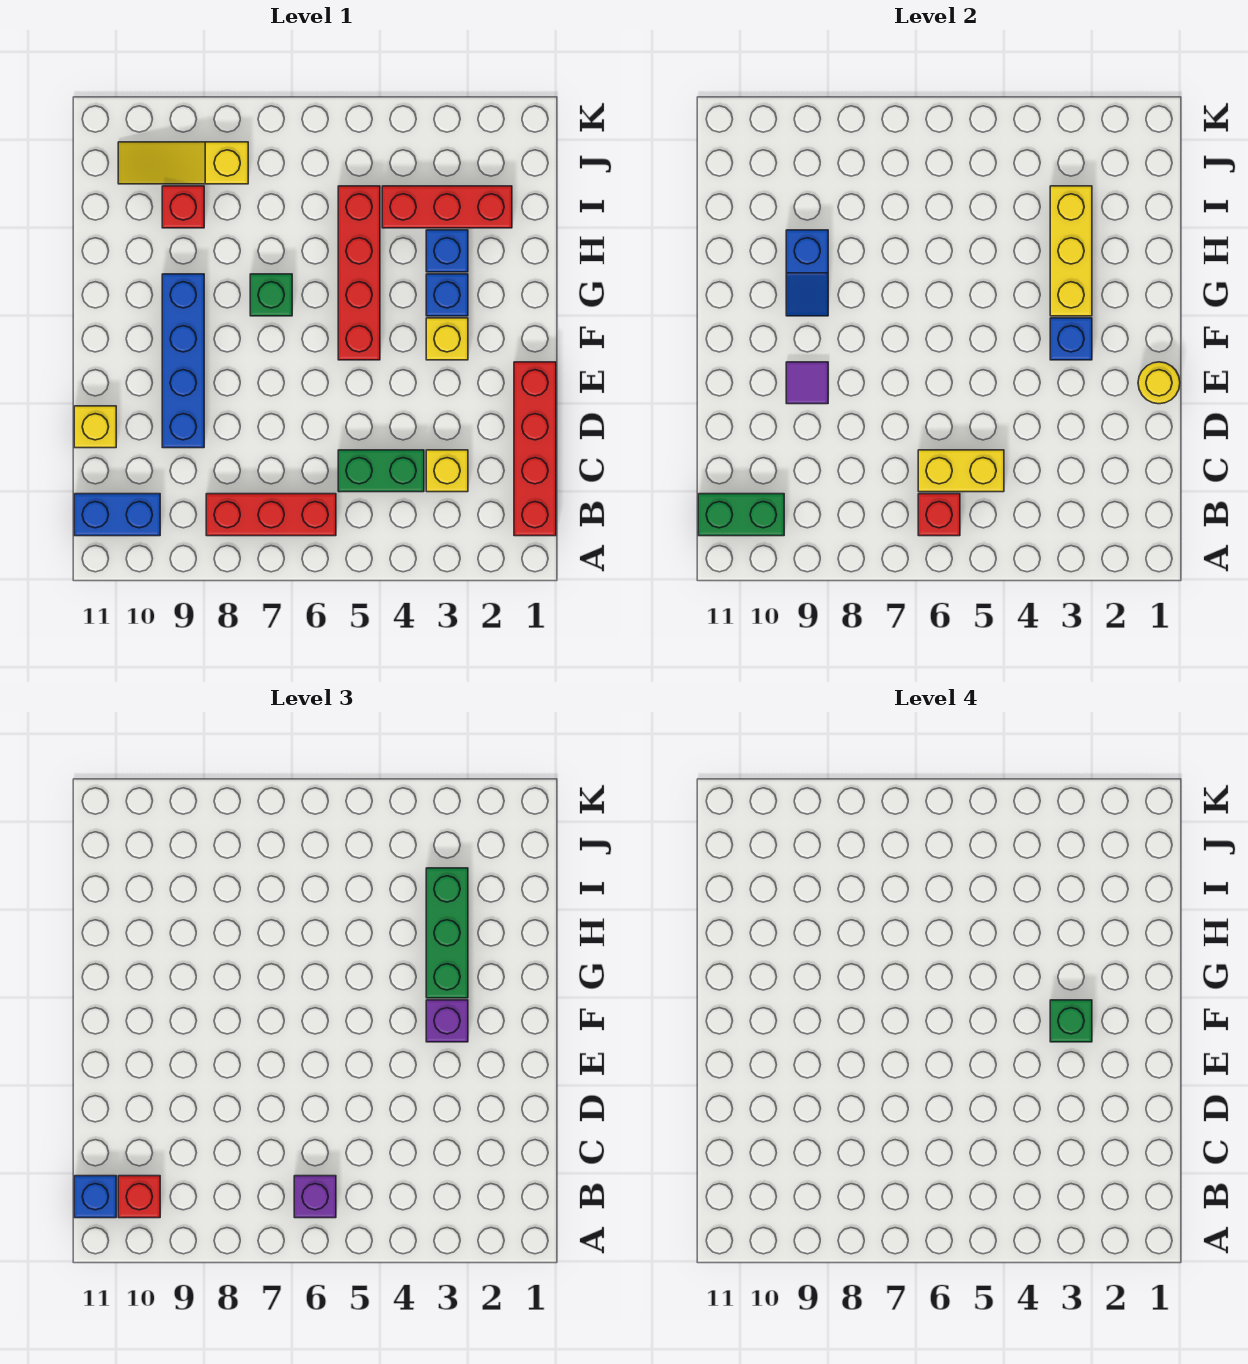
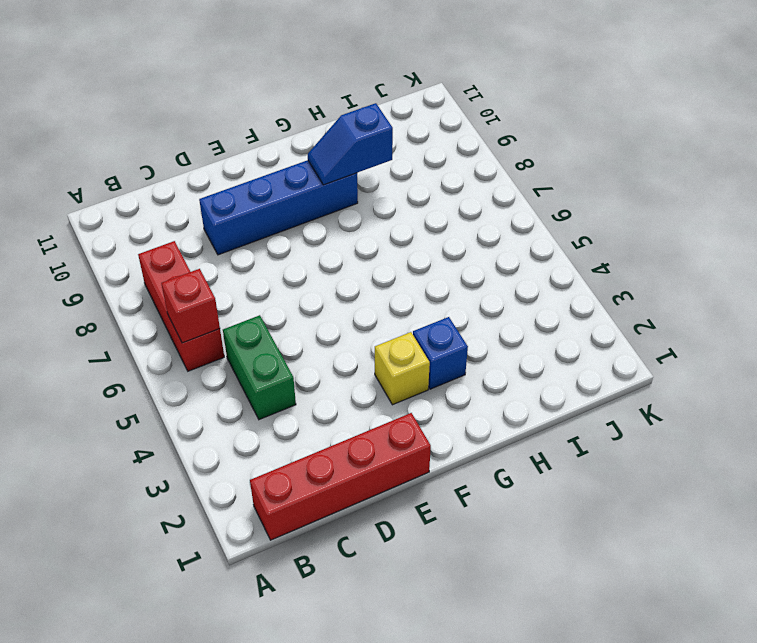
none -> blue brick B10:B11 level 1
none -> yellow brick C3 level 1
none -> yellow brick D11 level 1

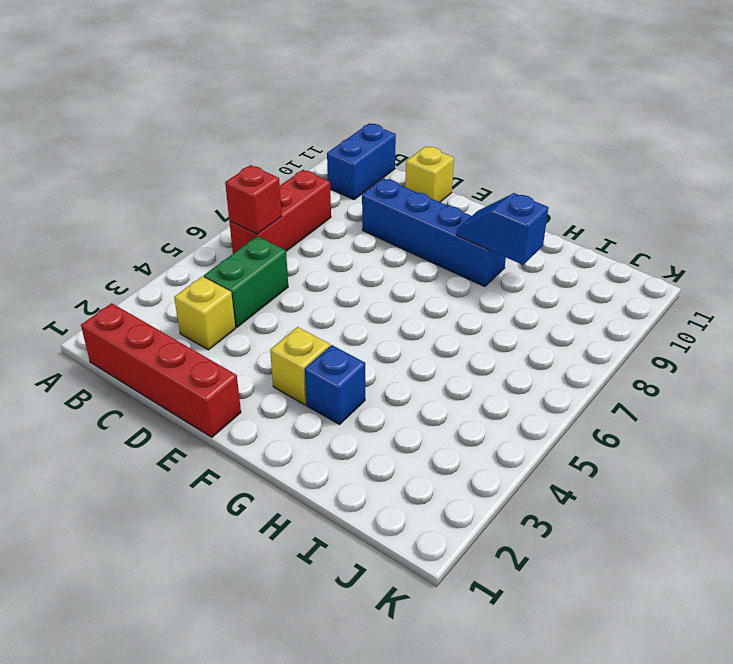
none -> red brick F5:I5 level 1
none -> green brick G7 level 1
none -> blue brick H3 level 1

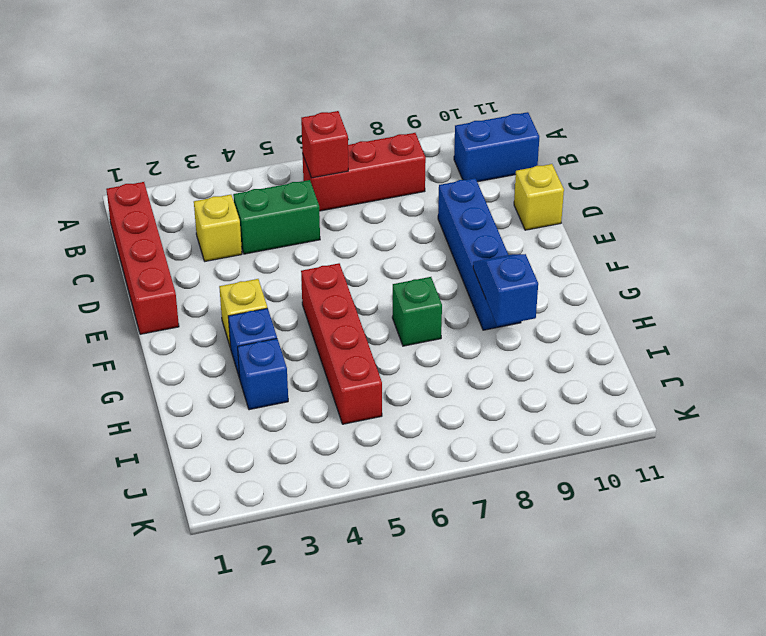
none -> red brick I2:I4 level 1
none -> red brick I9 level 1
none -> yellow slope J8:J10 level 1 top 8

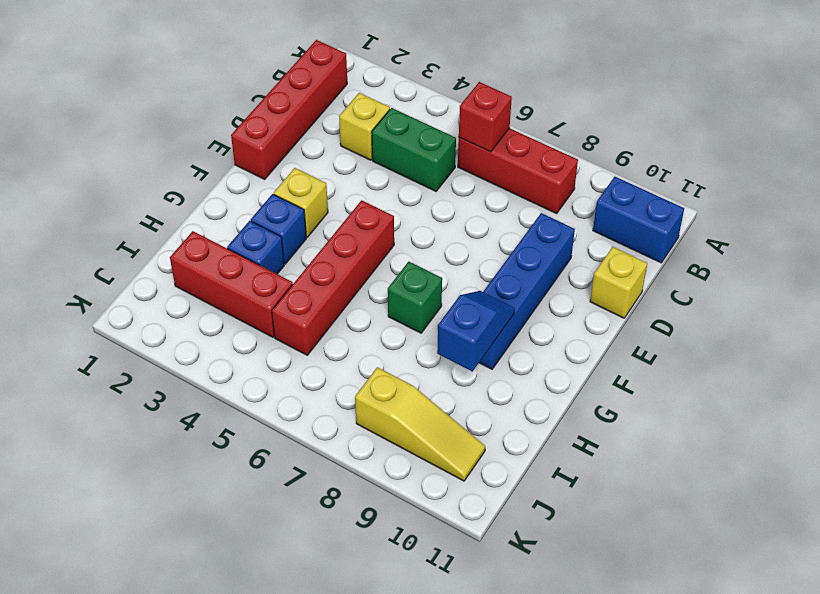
none -> red brick I9 level 1
none -> green brick B10:B11 level 2
none -> yellow brick C5:C6 level 2

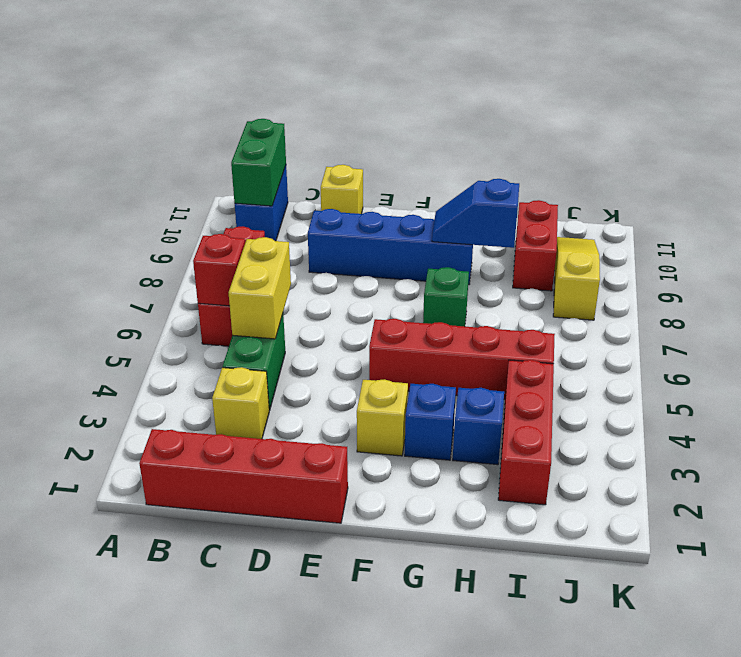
red brick I9:I10 level 1 -> red brick I9 level 1
none -> yellow round brick E1 level 2
none -> purple tile E9 level 2
none -> blue brick F3 level 2

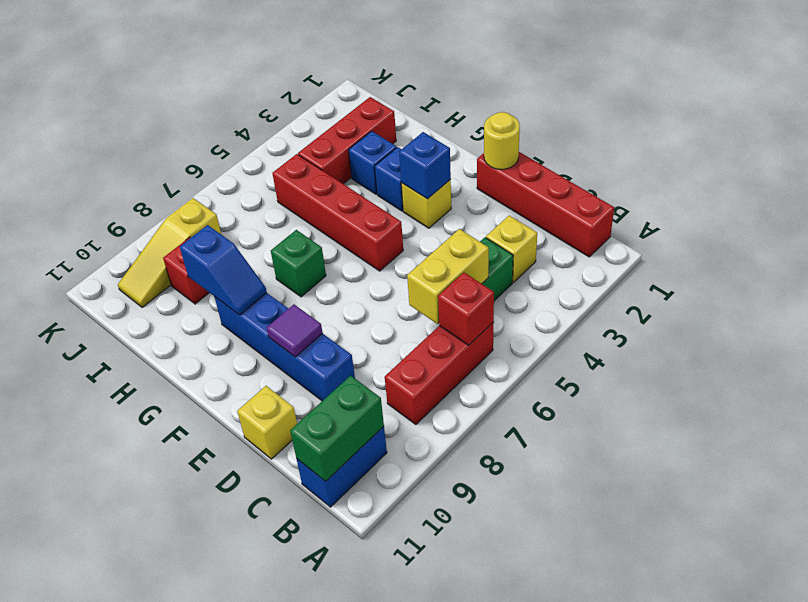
none -> yellow brick G3:I3 level 2
none -> purple brick B6 level 3
none -> red brick B10 level 3

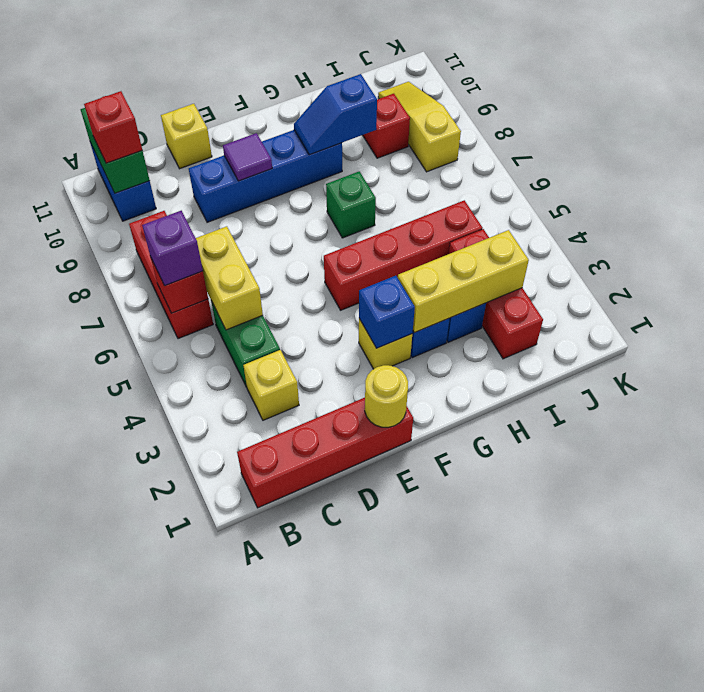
none -> blue brick B11 level 3
none -> purple brick F3 level 3
none -> green brick G3:I3 level 3

